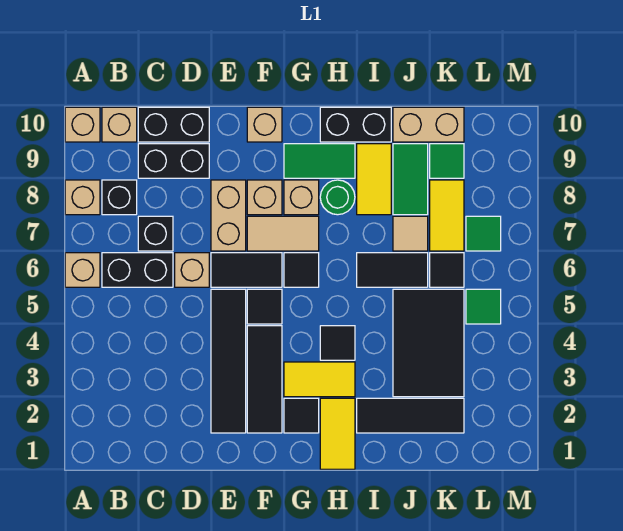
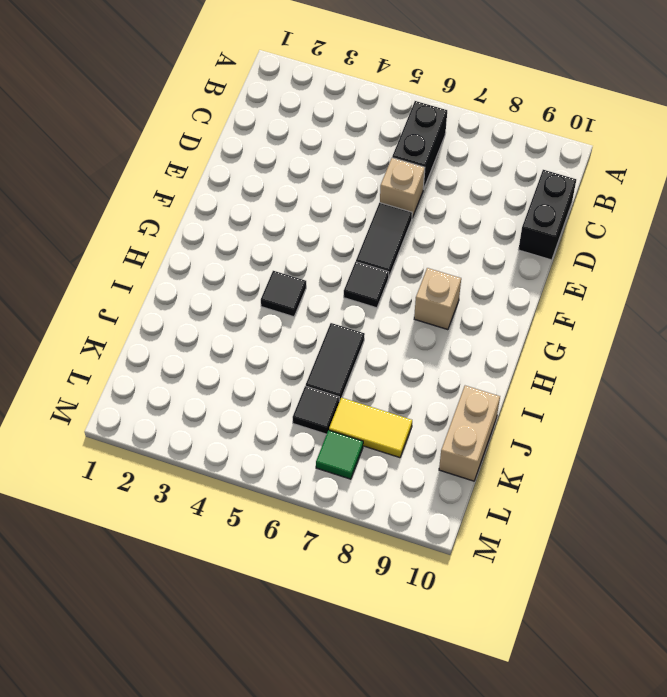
none -> tan brick A6 level 1
none -> tan brick A8 level 1
none -> tan brick A10 level 1
none -> black brick B8 level 1

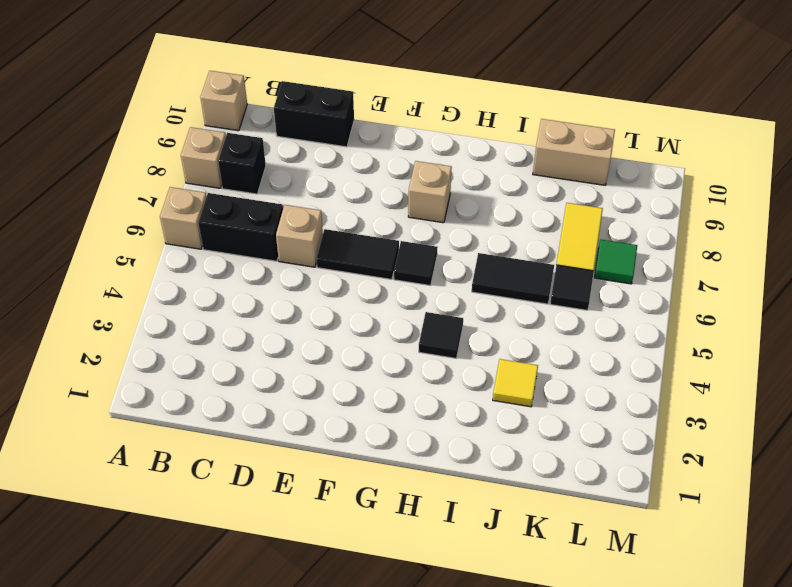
yellow tile J3 level 1 -> black tile J3:K5 level 1
none -> tan brick B10 level 1
none -> black brick C7 level 1
none -> black brick C9:D9 level 1
none -> black tile E2:E5 level 1

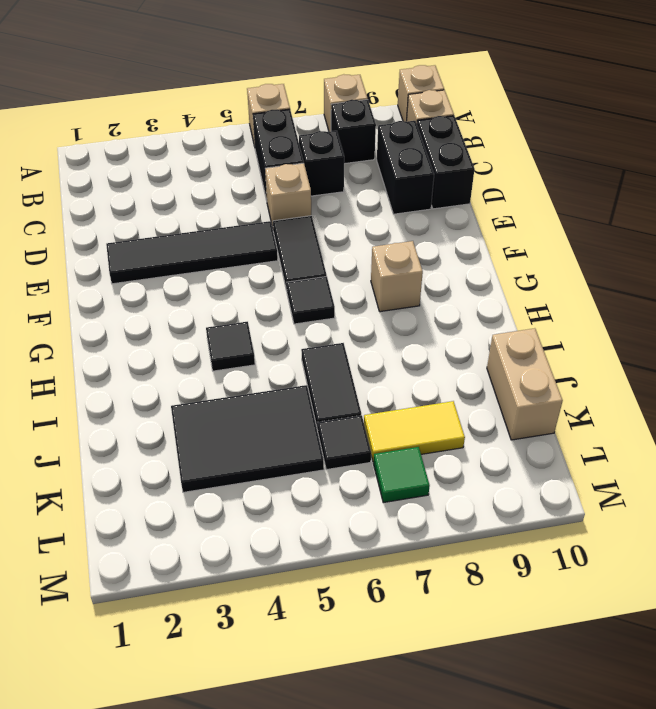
none -> tan brick E7:E8 level 1
none -> black tile F2:F4 level 1
none -> black tile F5 level 1
none -> tan tile F7:G7 level 1

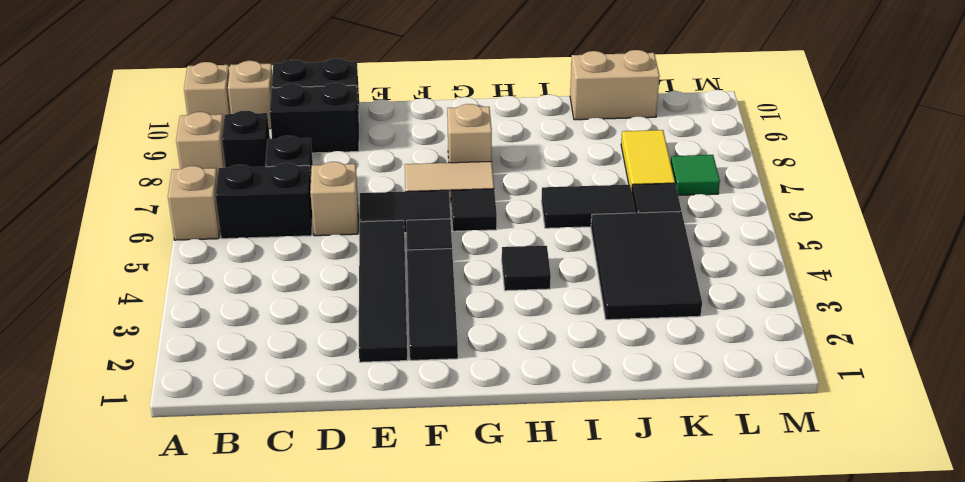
none -> tan brick E7:E8 level 1
none -> tan brick F8 level 1
none -> tan brick F10 level 1
none -> black tile G2 level 1

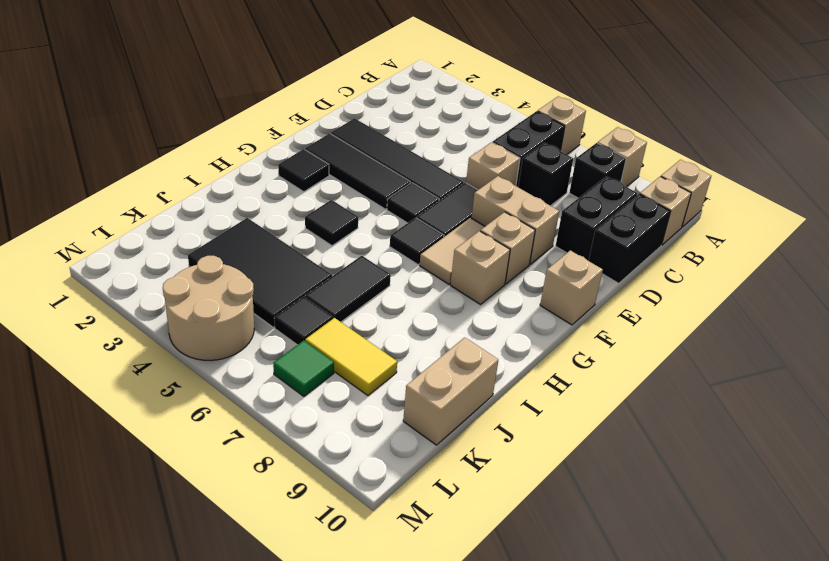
tan round brick L4:M5 level 1 -> green tile L5 level 1
none -> yellow tile G3:H3 level 1
none -> green tile G9:H9 level 1
none -> yellow tile H1:H2 level 1
none -> green round brick H8 level 1

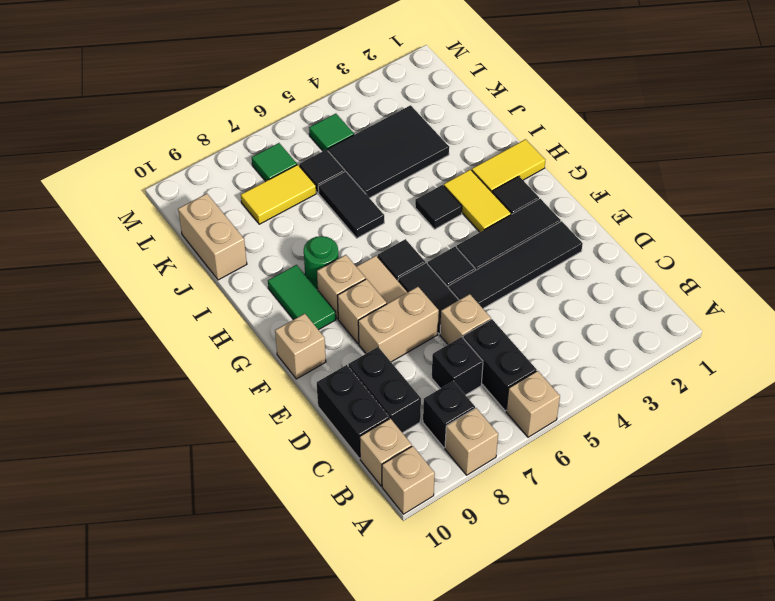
none -> black brick H10:I10 level 1
none -> black tile I2:K2 level 1
none -> yellow tile I8:I9 level 1
none -> tan tile J7 level 1

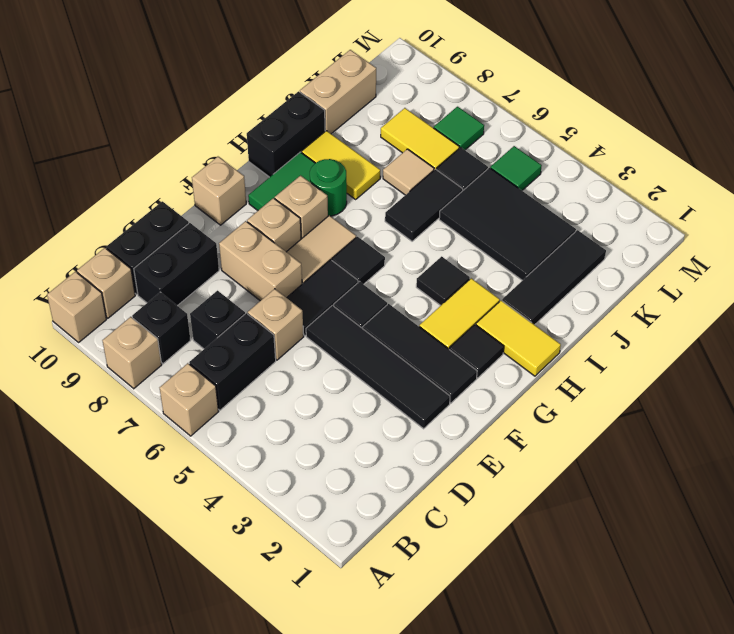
none -> green tile J8:J9 level 1
none -> green tile K9 level 1

